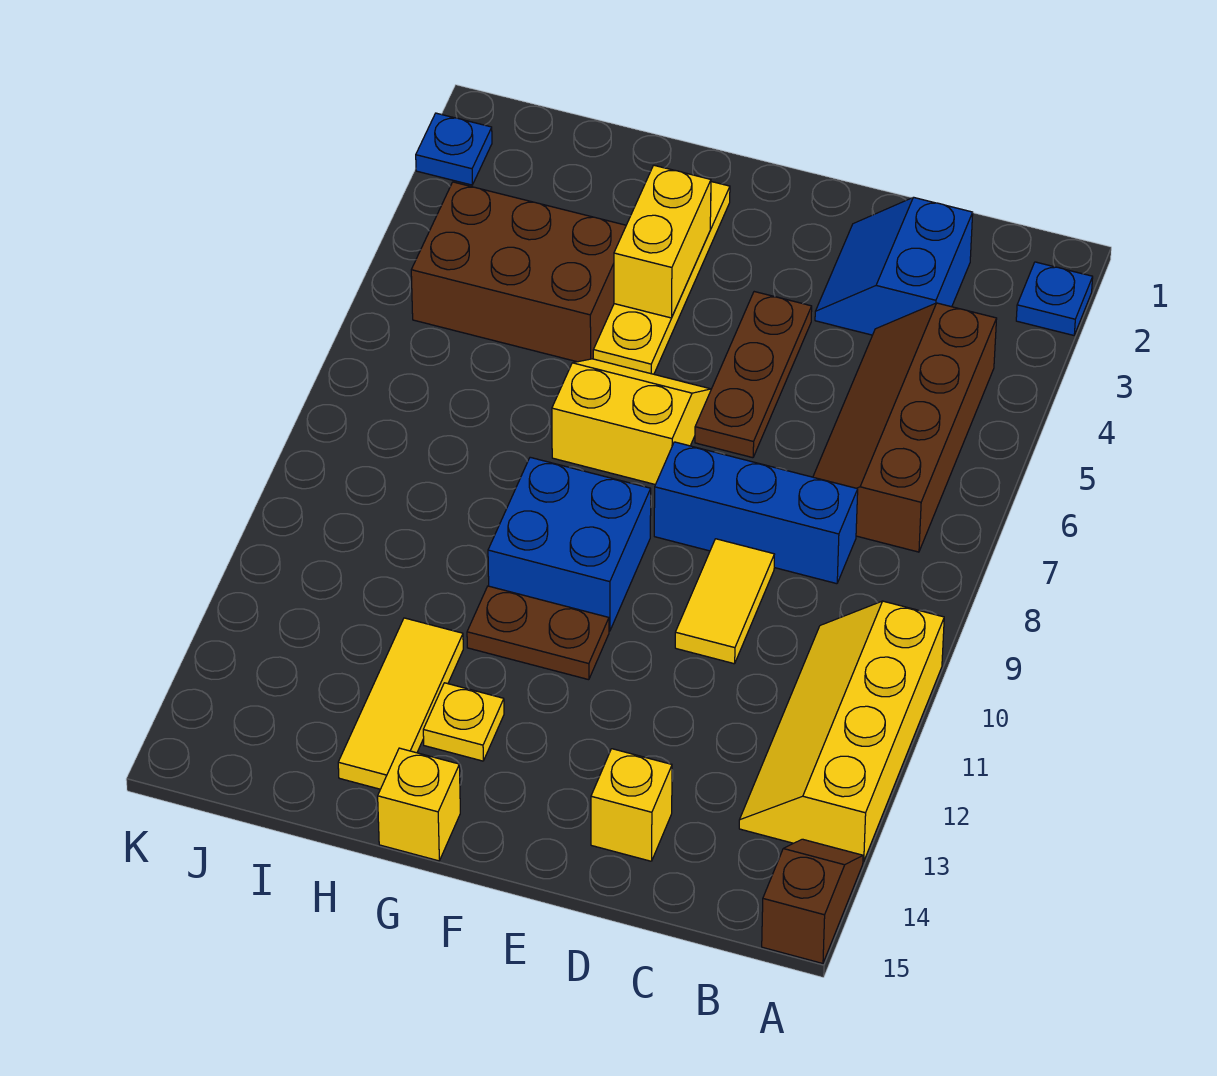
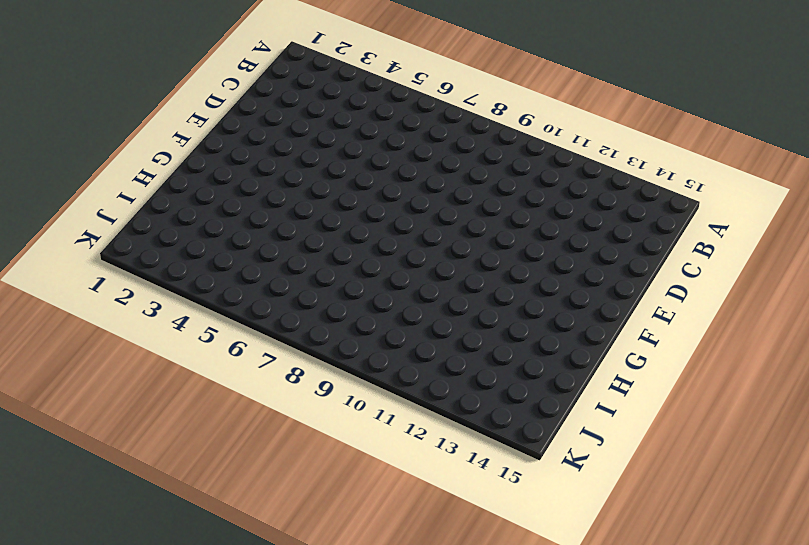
none -> blue plate A2 level 1
none -> yellow slope A10:B13 level 1 top A
none -> brown slope A14:A15 level 1 top 15

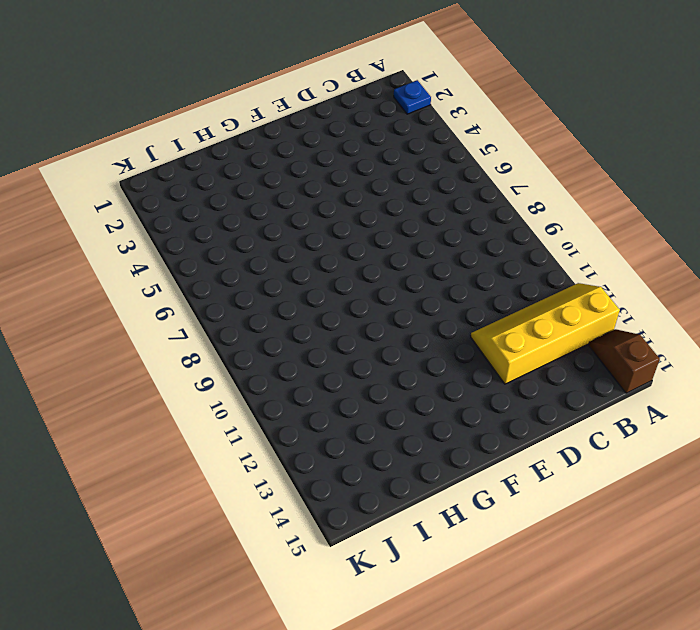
yellow slope A12:D13 level 1 top 13 -> yellow slope A10:B13 level 1 top A
none -> brown slope B4:C7 level 1 top B
none -> blue slope C2:D3 level 1 top C
none -> blue brick C8:E8 level 1

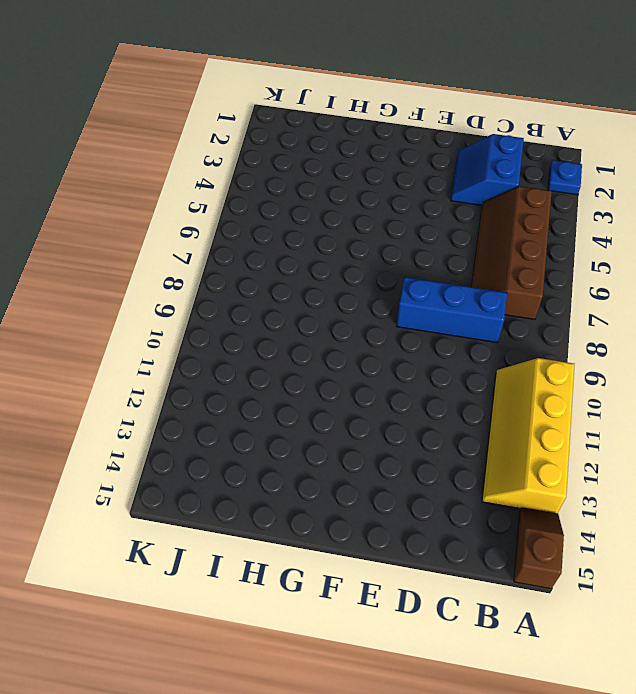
none -> yellow tile D9:D10 level 1
none -> yellow brick D14 level 1
none -> brown plate E4:E6 level 1

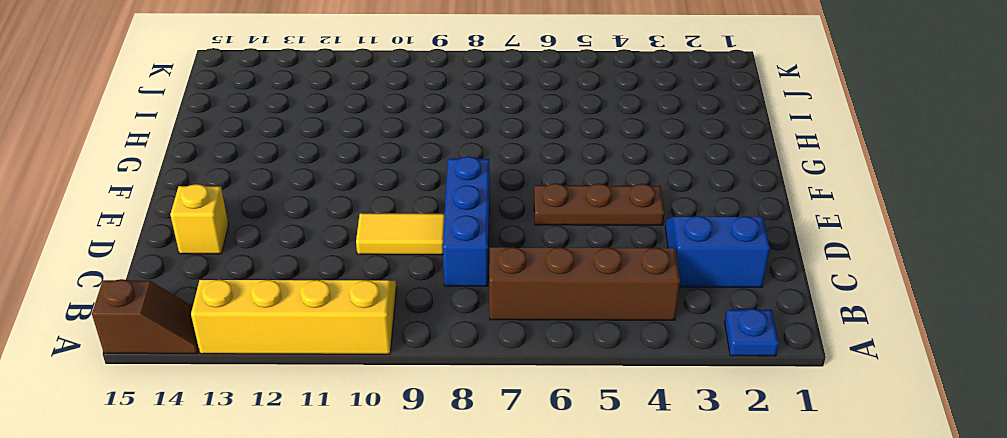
none -> yellow slope F6:G7 level 1 top 7
none -> blue brick F9:G10 level 1
none -> brown plate F11:G11 level 1

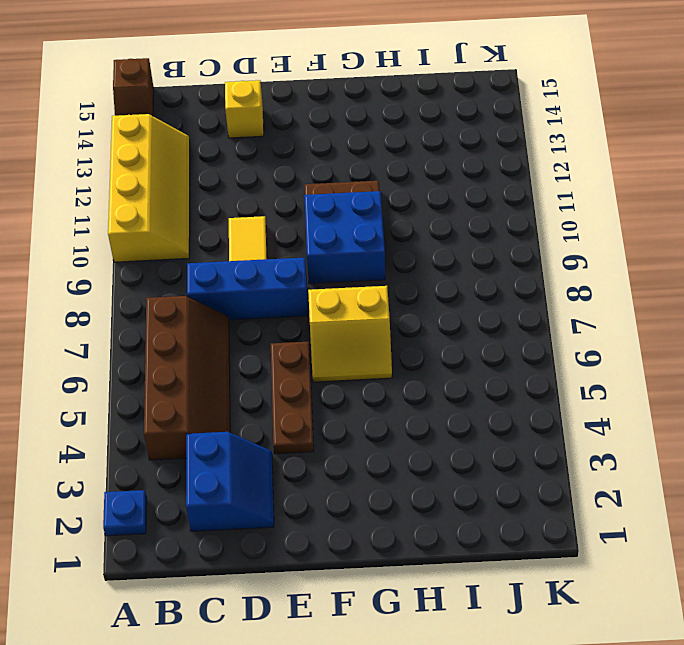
none -> yellow plate G2:G5 level 1
none -> yellow plate G13 level 1
none -> yellow brick G15 level 1

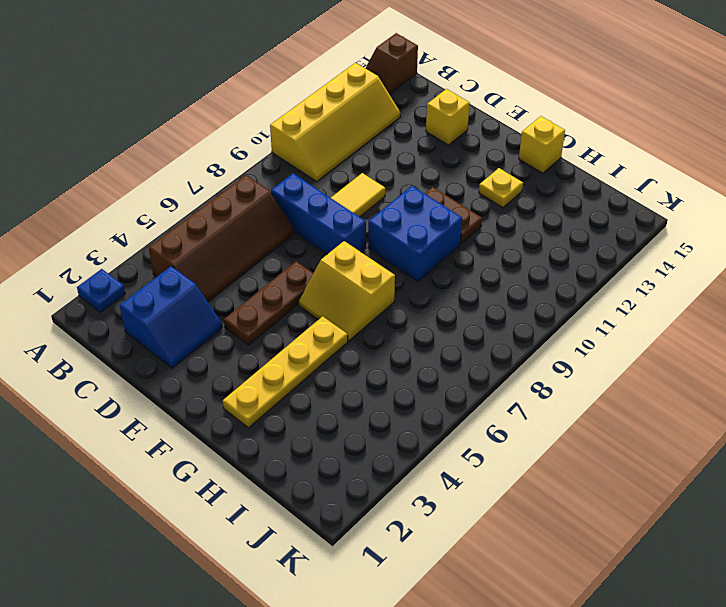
none -> brown brick H4:J5 level 1
none -> yellow tile H12:H14 level 1
none -> blue plate K2 level 1

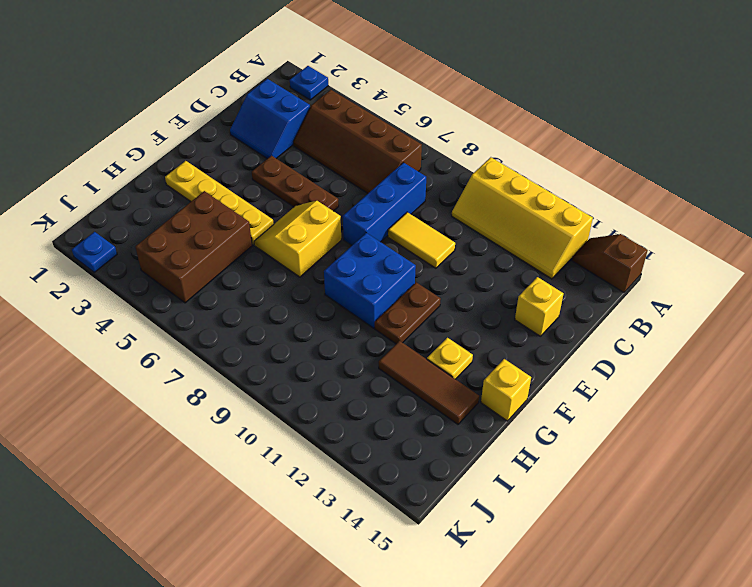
brown tile H12:H14 level 1 -> yellow tile H12:H14 level 1
none -> yellow brick G3:G4 level 2

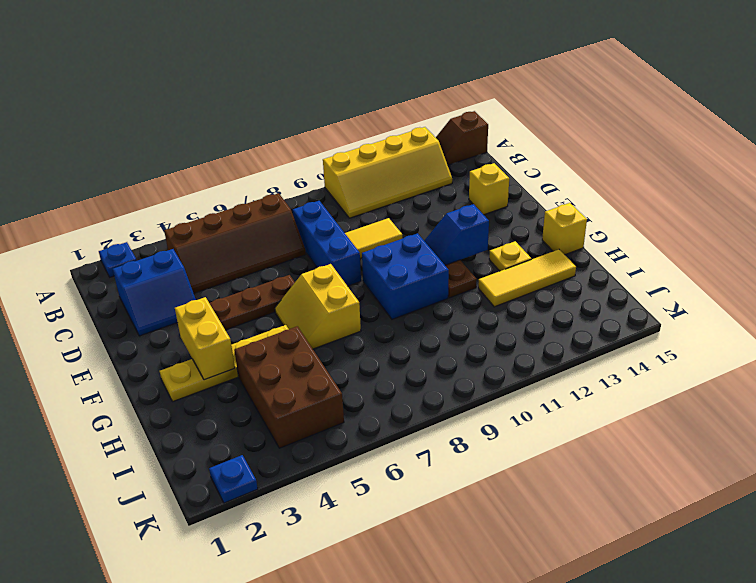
yellow brick F3:G3 level 2 -> yellow brick G3:G4 level 2
blue slope F11:F12 level 2 top 12 -> none

